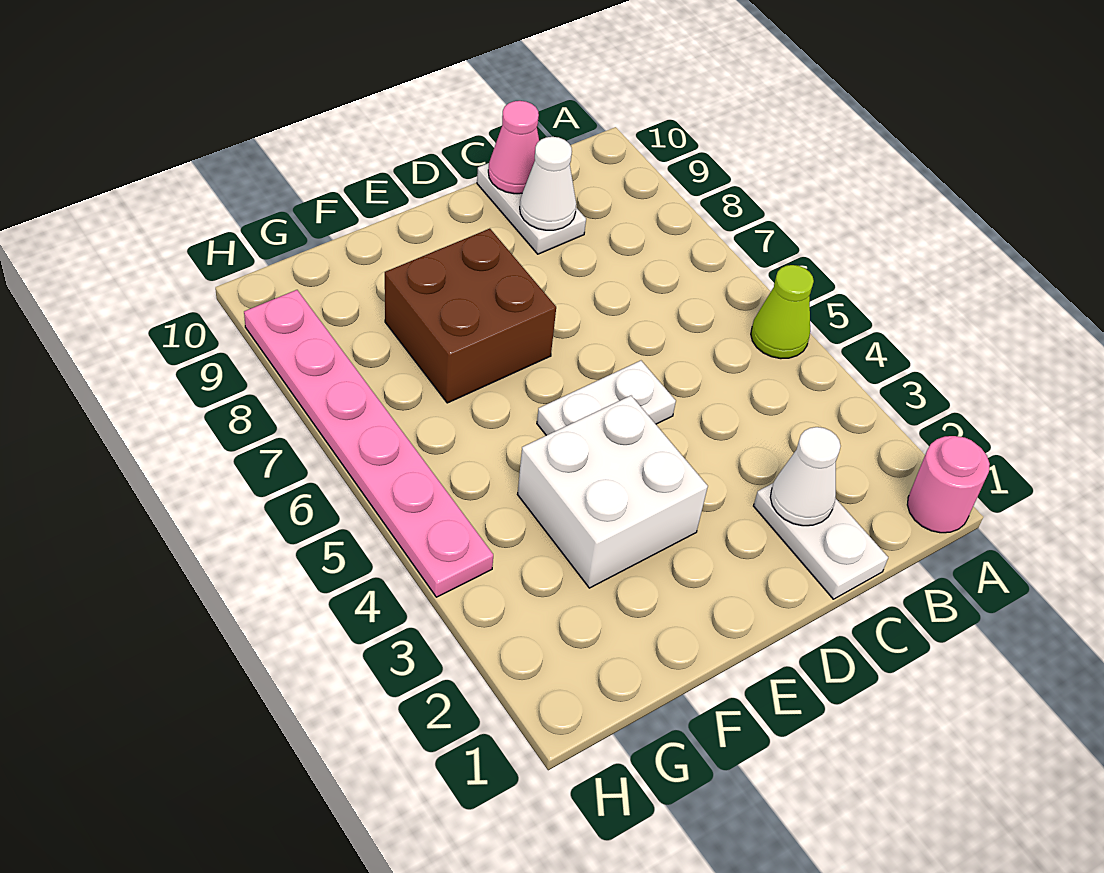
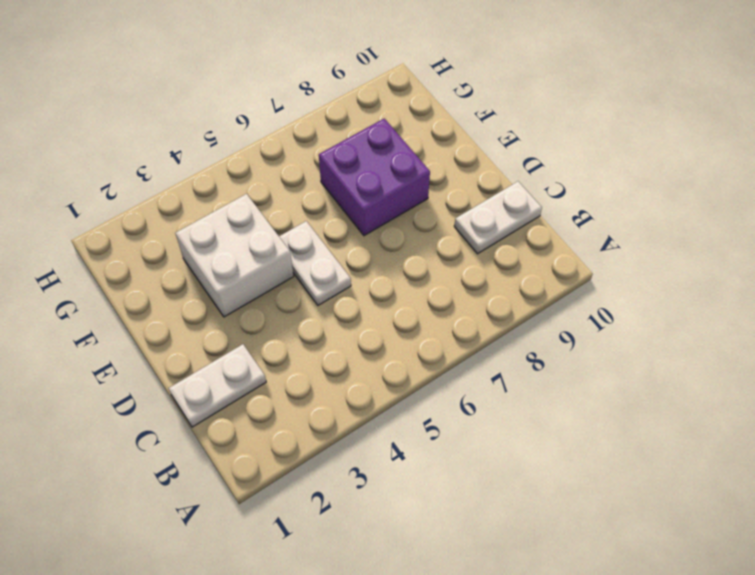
purple brick E7:F8 level 1 -> brown brick E7:F8 level 1
none -> pink round brick A1 level 1
none -> lime cone A5 level 1

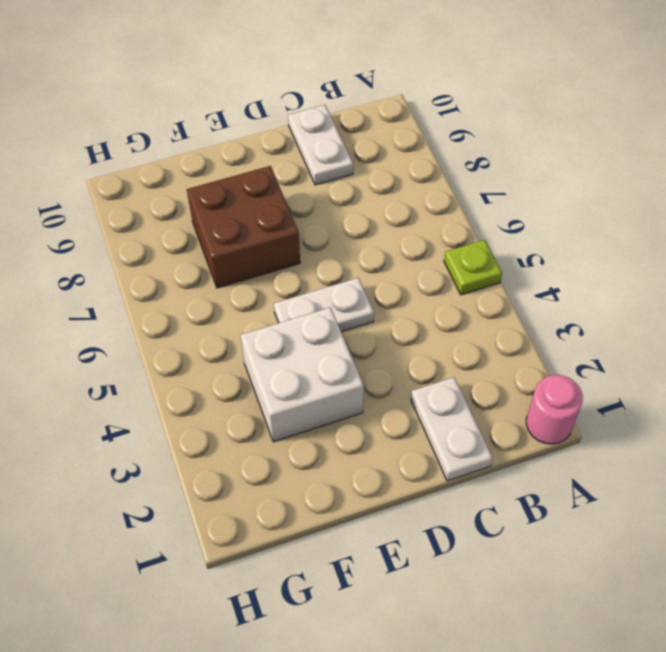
lime plate A5 level 1 -> lime cone A5 level 1
none -> pink plate H4:H9 level 1
none -> white cone C2 level 2

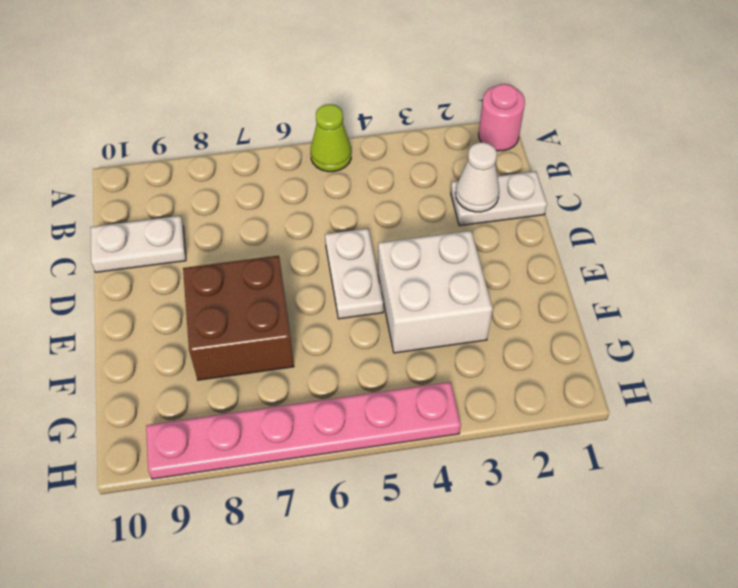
none -> white cone C9 level 2
none -> pink cone C10 level 2

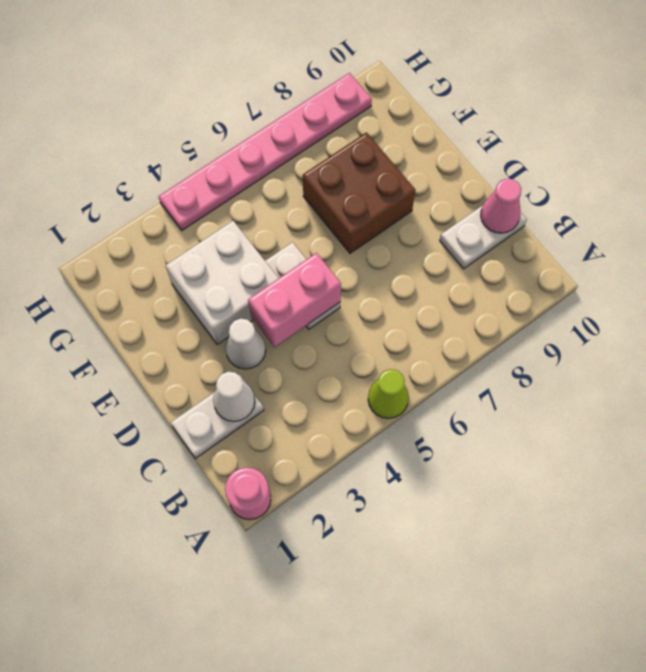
white cone D3 level 1 -> white cone C9 level 2
pink brick D4:D5 level 2 -> none

